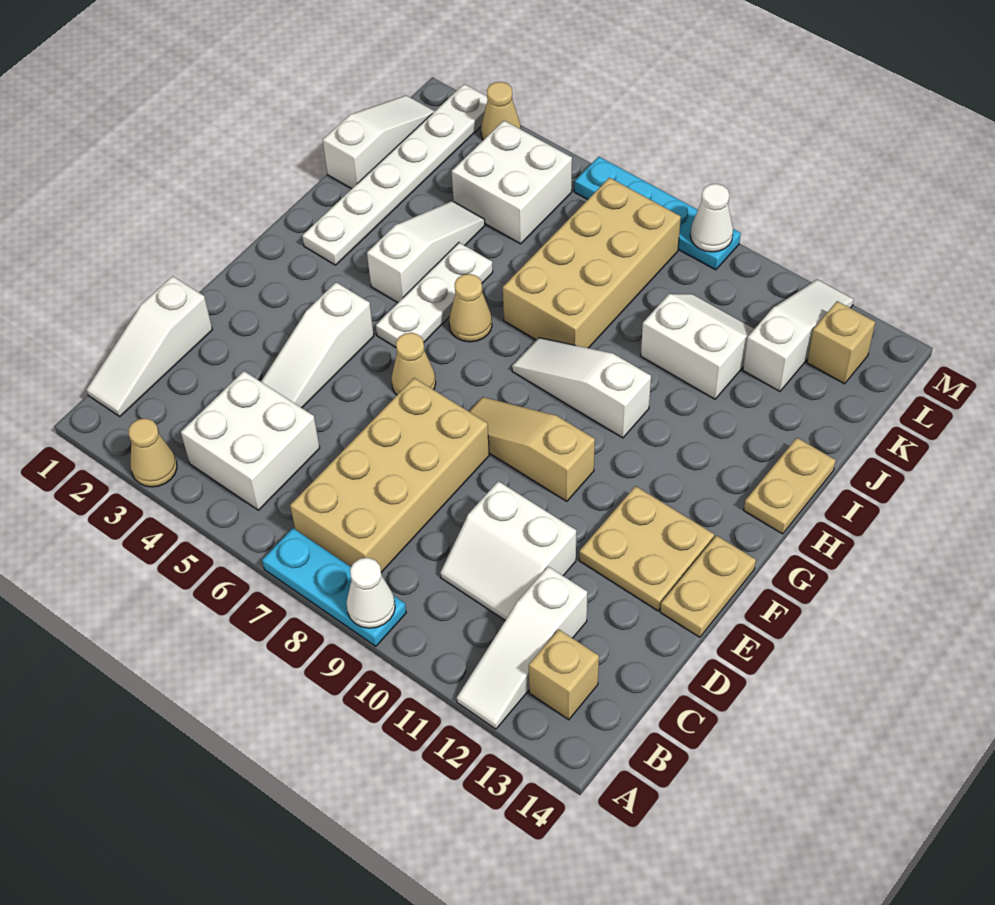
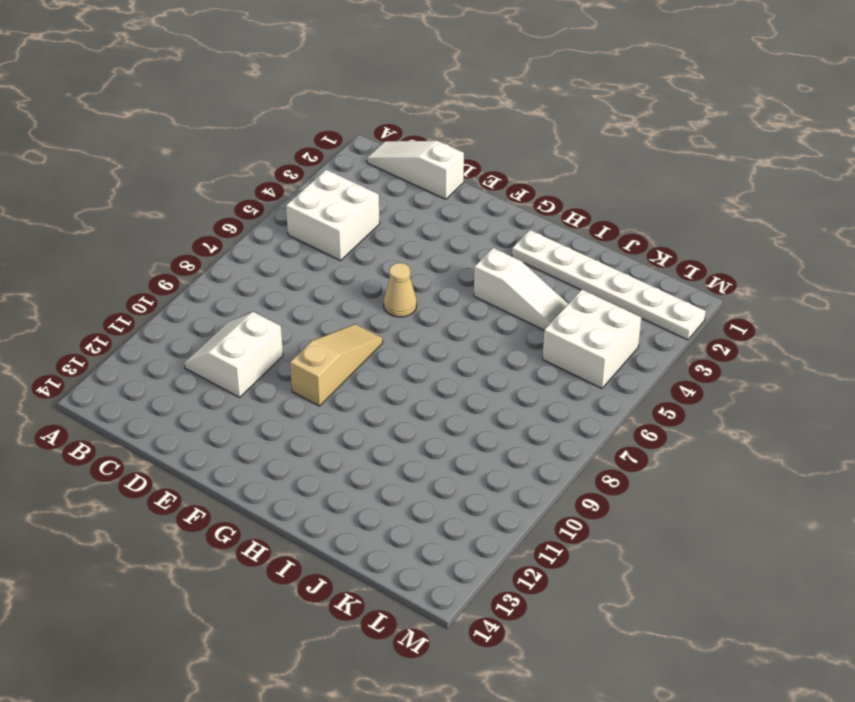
none -> tan cone A3 level 1
none -> cyan plate A7:A9 level 1
none -> white slope A12:C12 level 1 top C

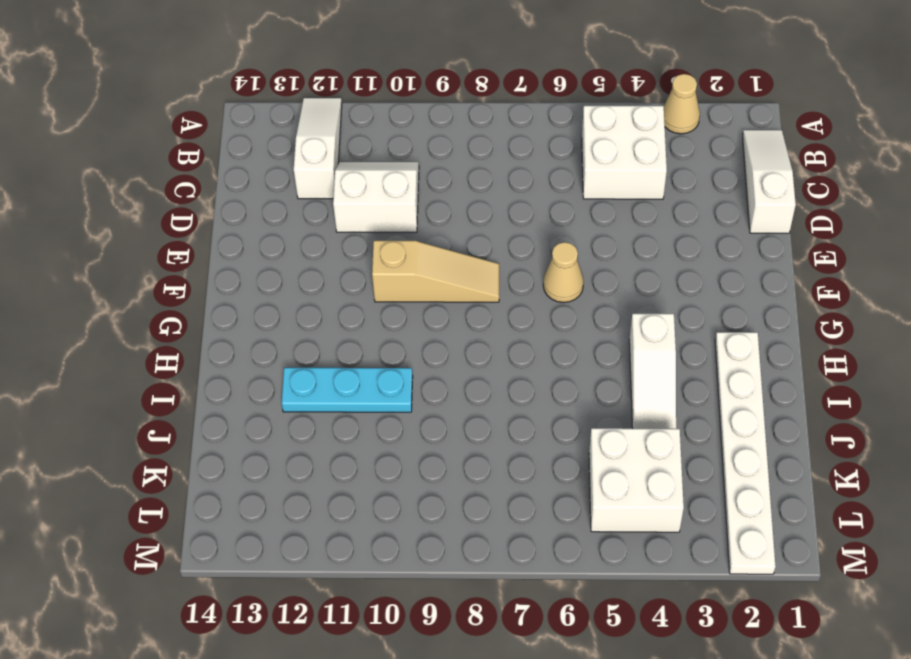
cyan plate I10:I12 level 1 -> cyan plate A7:A9 level 1
none -> tan brick B7:E8 level 1
none -> tan brick B13 level 1
none -> white slope D4:F4 level 1 top F

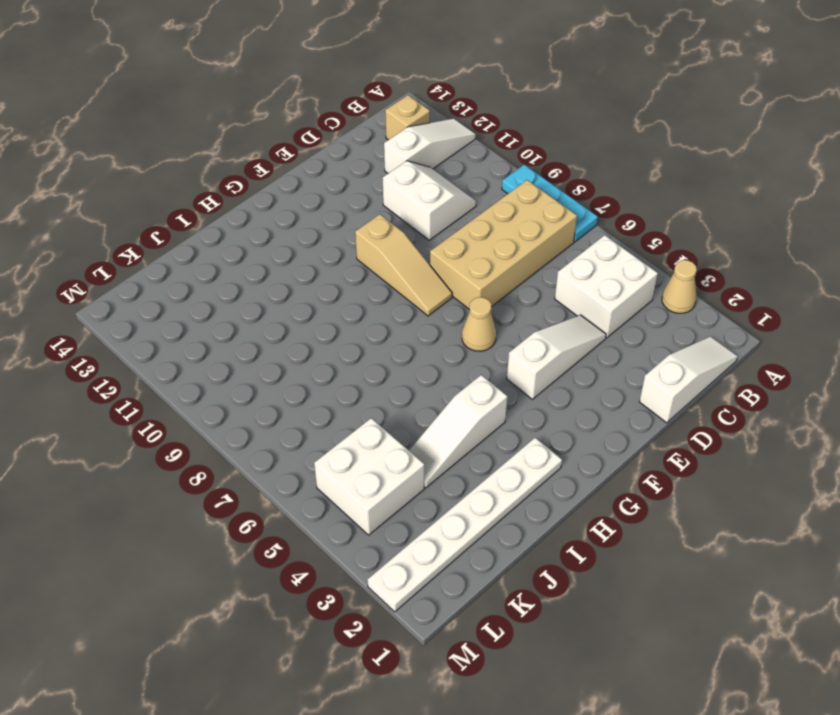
none -> tan plate E12:F13 level 1
none -> tan plate E14:F14 level 1
none -> white plate G5:I5 level 1

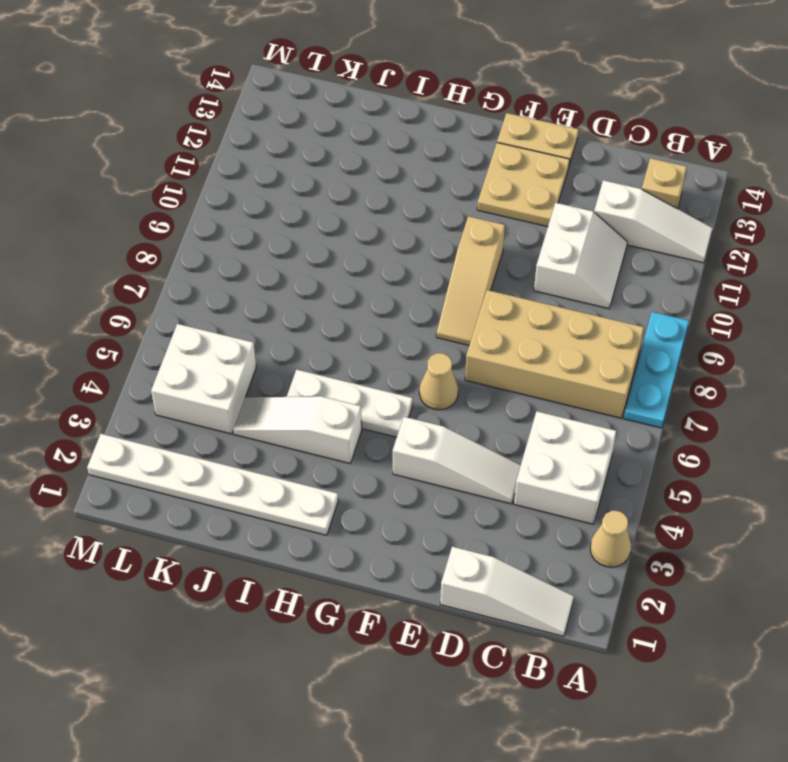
none -> tan cone H6 level 1
none -> white slope H8:H10 level 1 top 10
none -> tan plate H14:I14 level 1

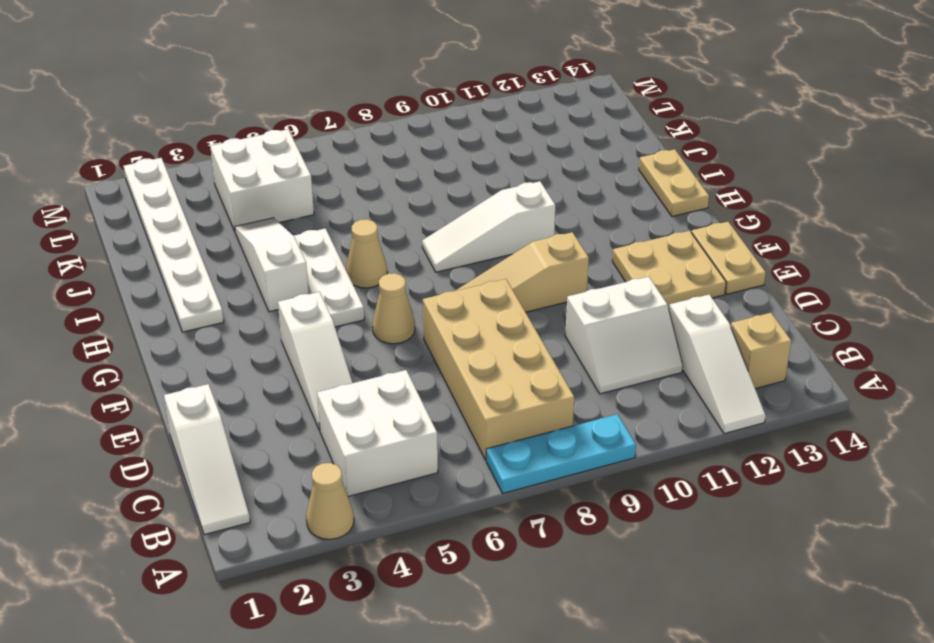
none -> tan brick I7:L8 level 1
none -> white slope J1:L1 level 1 top J
none -> white slope J10:K11 level 1 top J

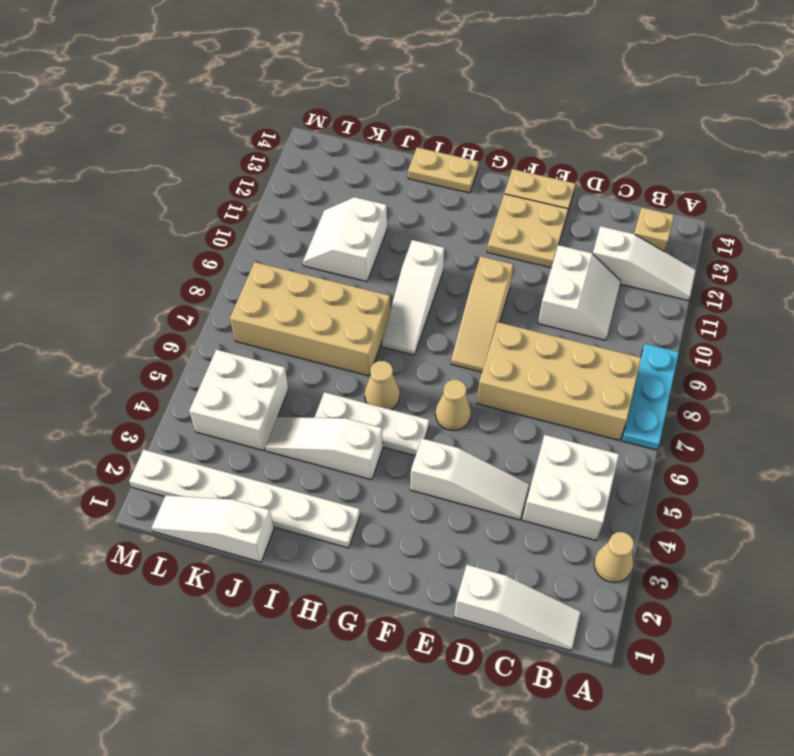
none -> white slope K12:M12 level 1 top K
none -> tan brick L13 level 1
none -> tan cone M3 level 1

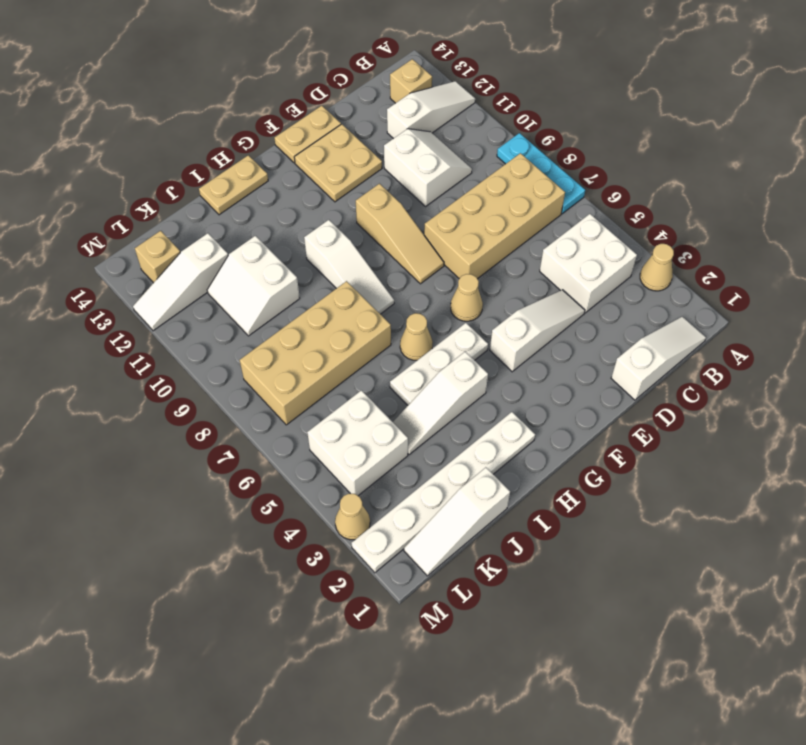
none -> cyan plate M6:M9 level 1
none -> white cone A9 level 2
none -> white cone M9 level 2

